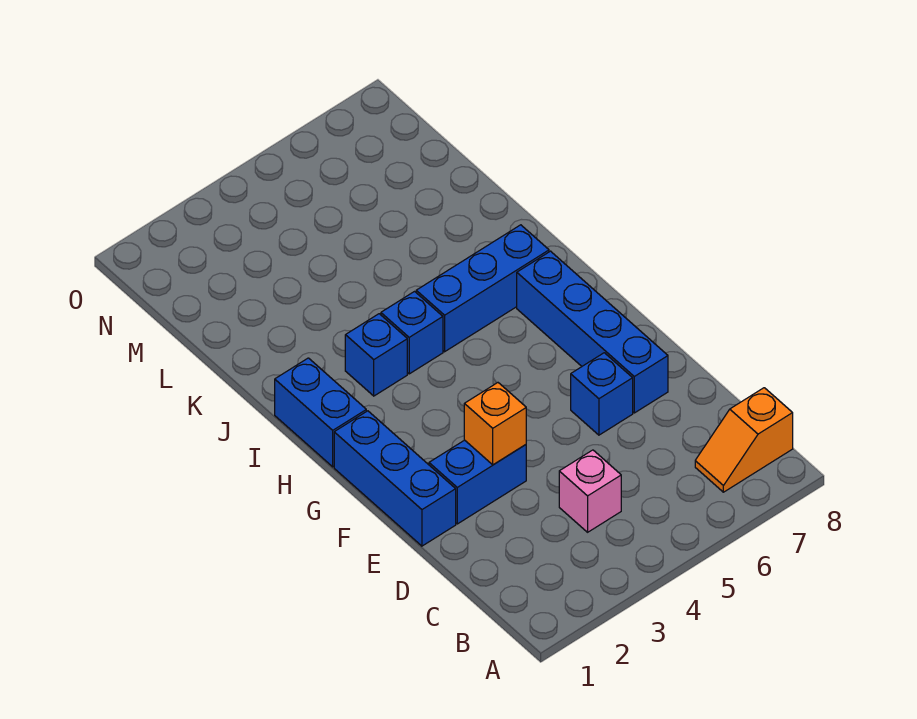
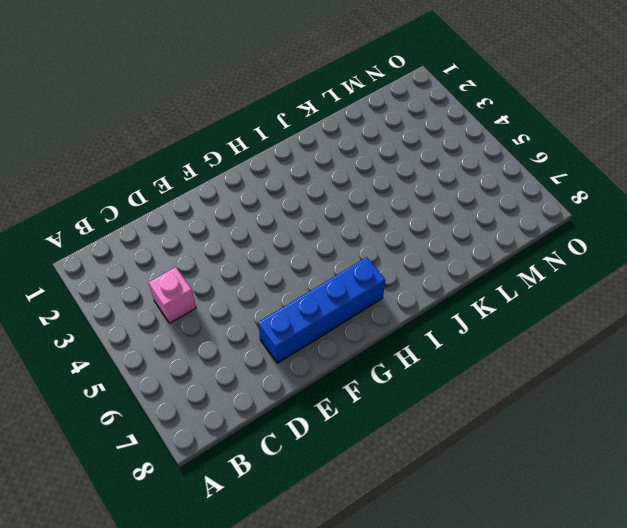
none -> orange slope B7:B8 level 1 top 8
none -> blue brick E1:G1 level 1

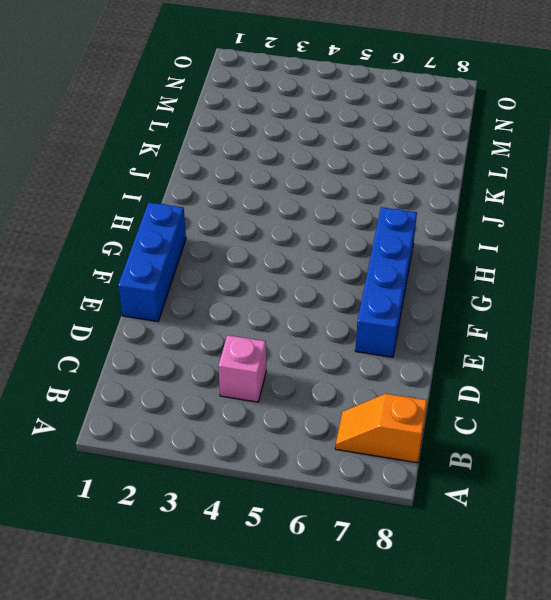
none -> blue brick E2:E3 level 1
none -> blue brick E6 level 1

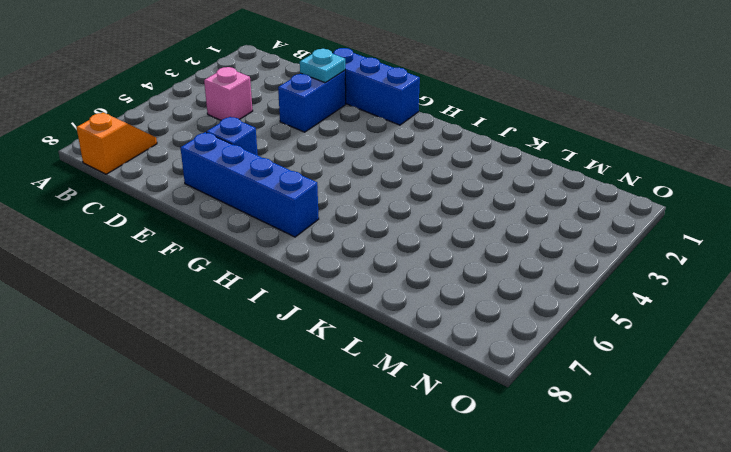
cyan plate E2 level 2 -> none
none -> blue brick H1:I1 level 1
none -> blue brick I3 level 1

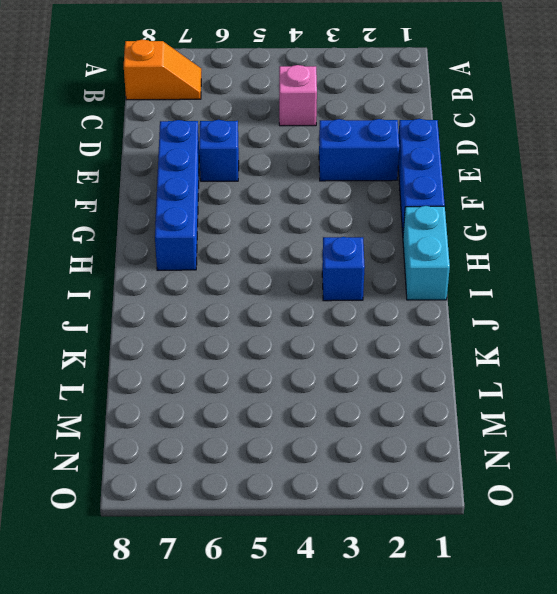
cyan brick H1:I1 level 1 -> blue brick H1:I1 level 1
none -> blue brick I4 level 1
none -> blue brick I5:I7 level 1

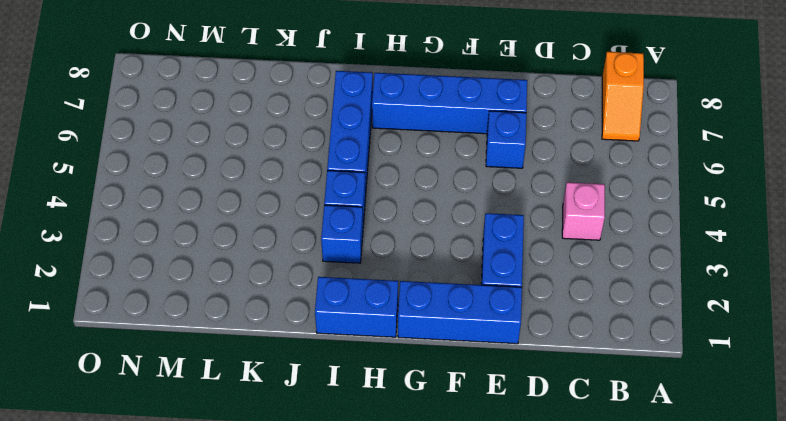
none -> orange brick E3 level 2

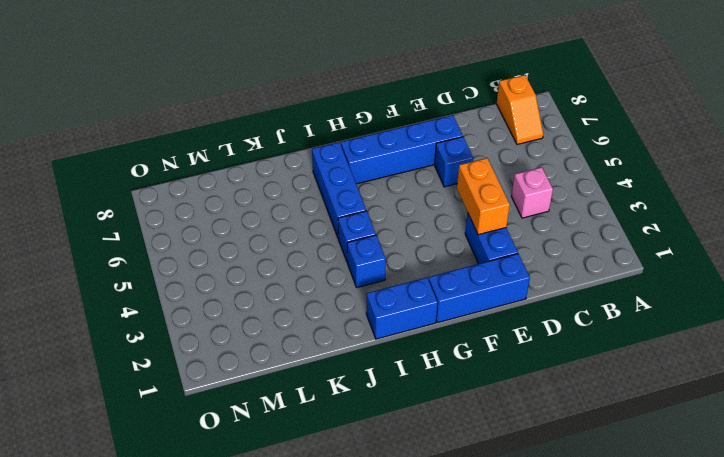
orange brick E3:E4 level 2 -> orange brick E3 level 2

